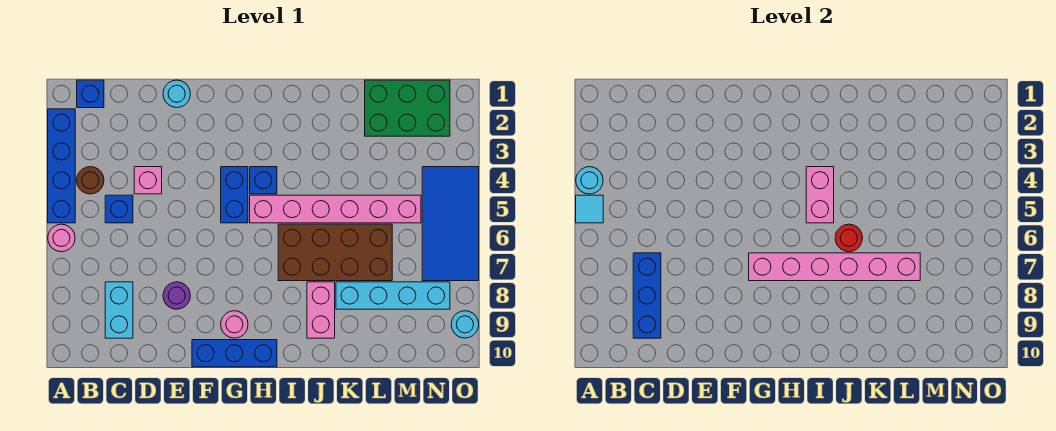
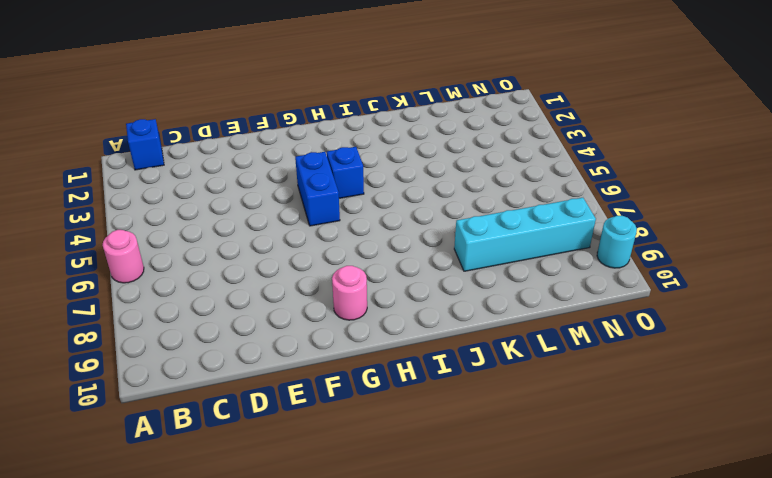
none -> blue brick A2:A5 level 1
none -> brown round brick B4 level 1
none -> blue brick C5 level 1

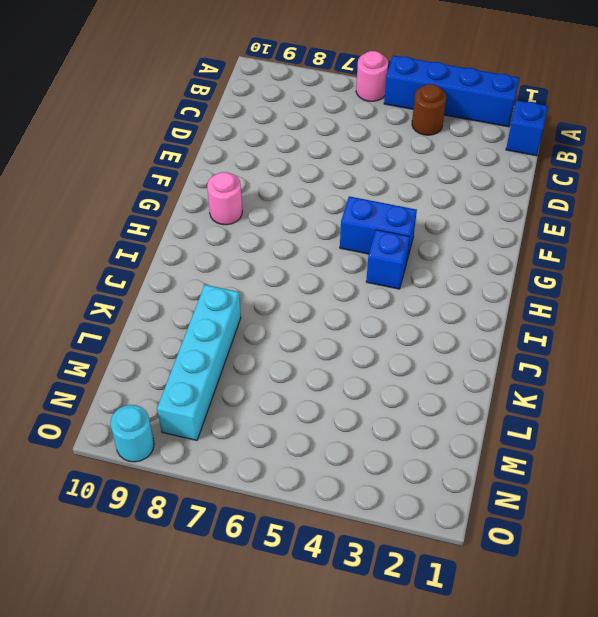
none -> blue brick C5 level 1
none -> cyan brick C8:C9 level 1
none -> pink brick D4 level 1

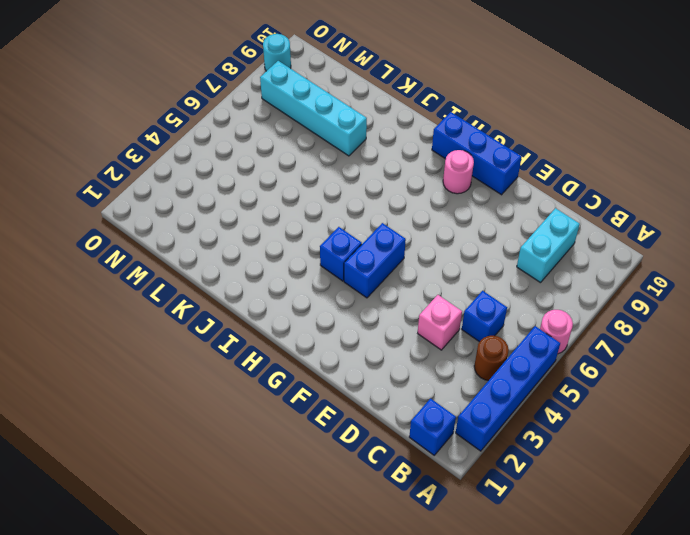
none -> cyan round brick E1 level 1
none -> purple round brick E8 level 1
none -> pink brick H5:M5 level 1

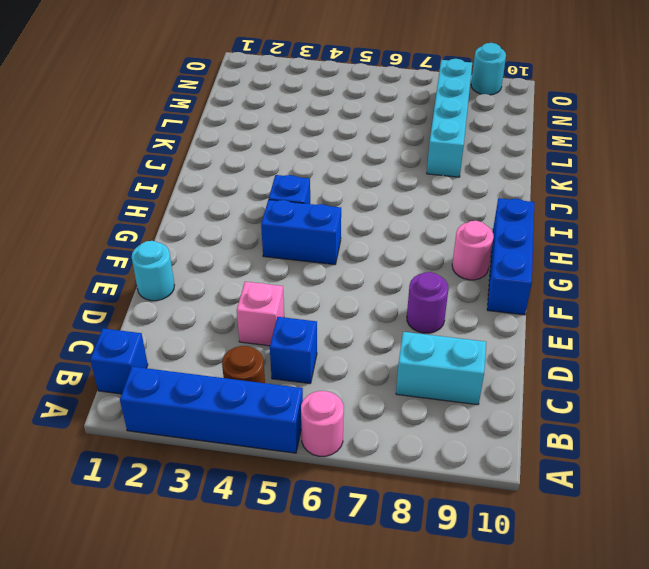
none -> pink brick H5:M5 level 1
none -> brown brick I6:L7 level 1
none -> pink brick J8:J9 level 1

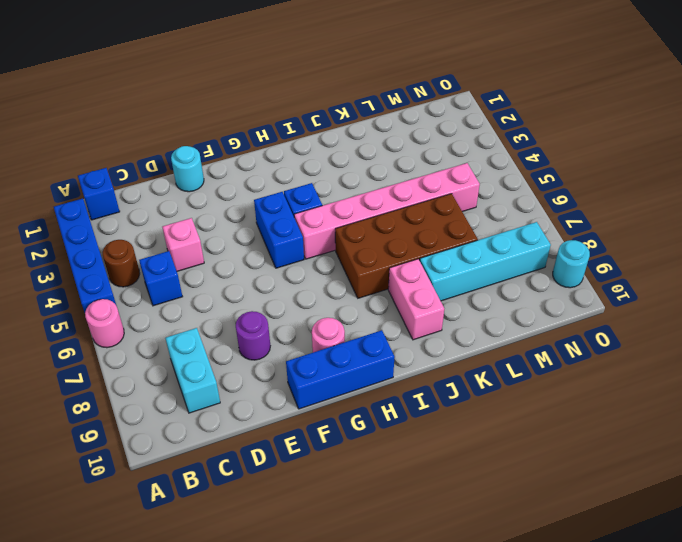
none -> green brick L1:N2 level 1
none -> blue tile N4:O7 level 1
none -> cyan round brick A4 level 2

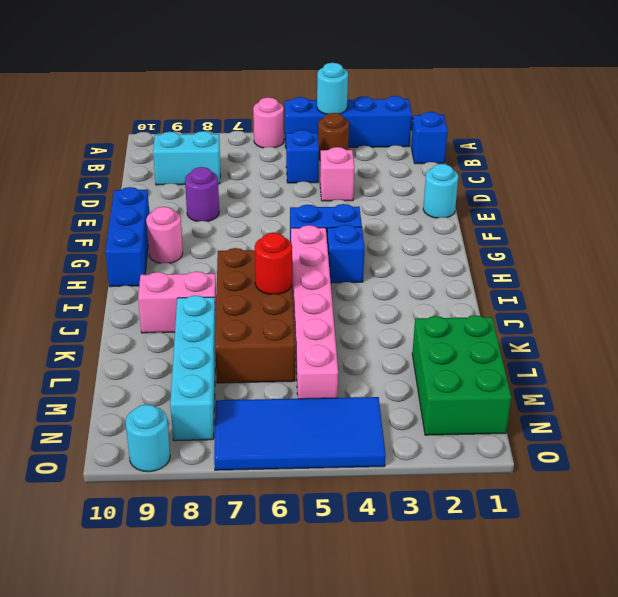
none -> cyan tile A5 level 2
none -> blue brick C7:C9 level 2
none -> pink brick G7:L7 level 2

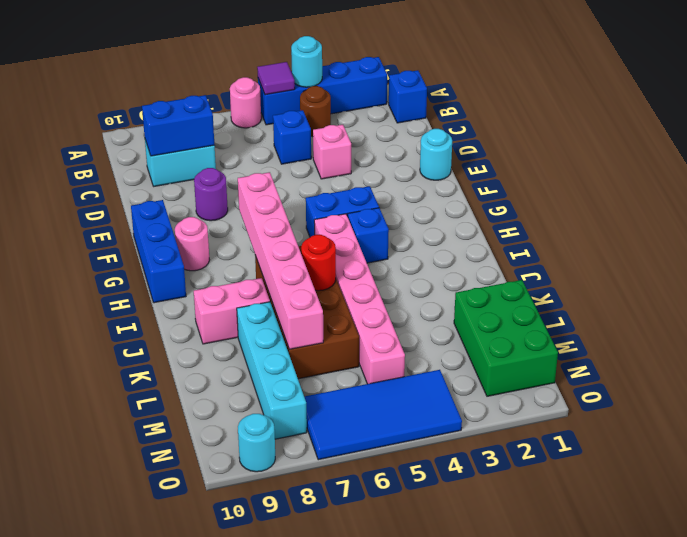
purple tile A5 level 2 -> cyan tile A5 level 2
blue brick C8:C9 level 2 -> blue brick C7:C9 level 2
none -> pink brick I4:I5 level 2

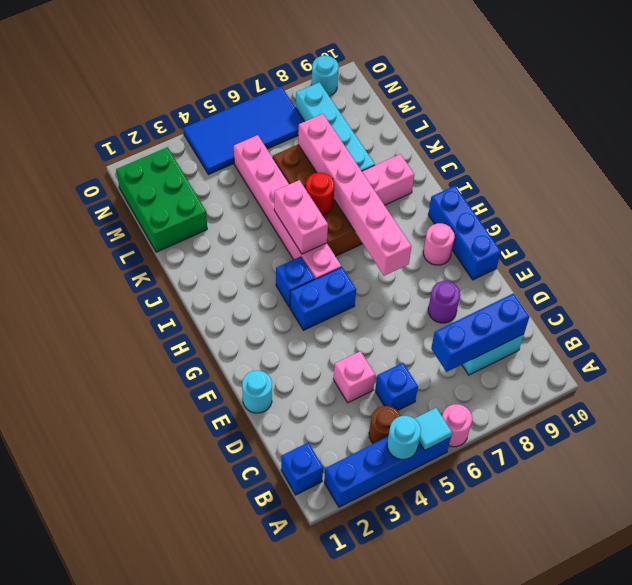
pink brick I5:J5 level 2 -> pink brick I4:I5 level 2

